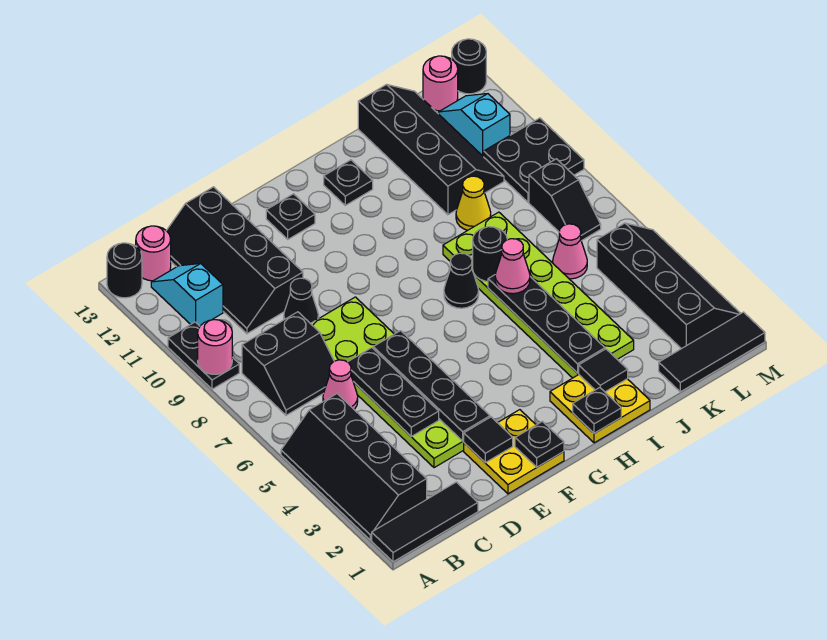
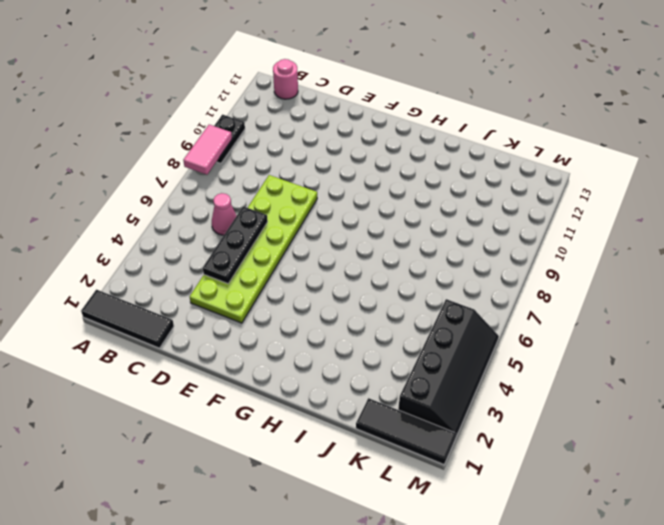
pink tile A8:A9 level 2 -> pink round brick A9 level 2
none -> black slope A2:B5 level 1 top B
none -> black round brick A13 level 1
none -> black slope B7:C8 level 1 top 8
none -> cyan slope B11:B12 level 1 top 11

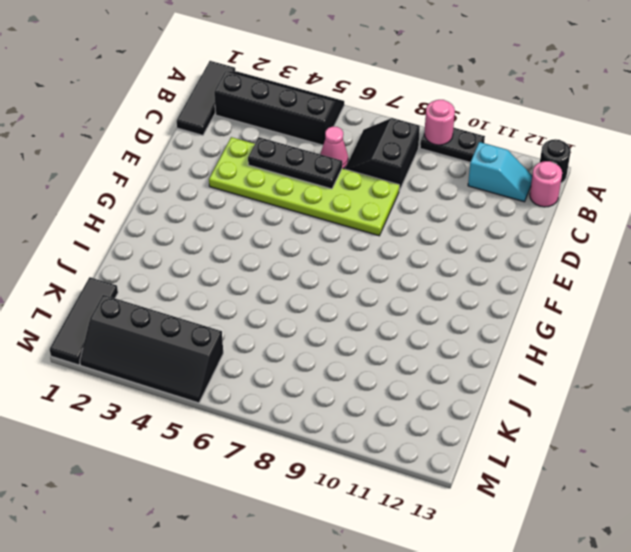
none -> black slope C10:D13 level 1 top D
none -> black cone D9 level 1
none -> yellow plate E1:F2 level 1
none -> black plate F12 level 1

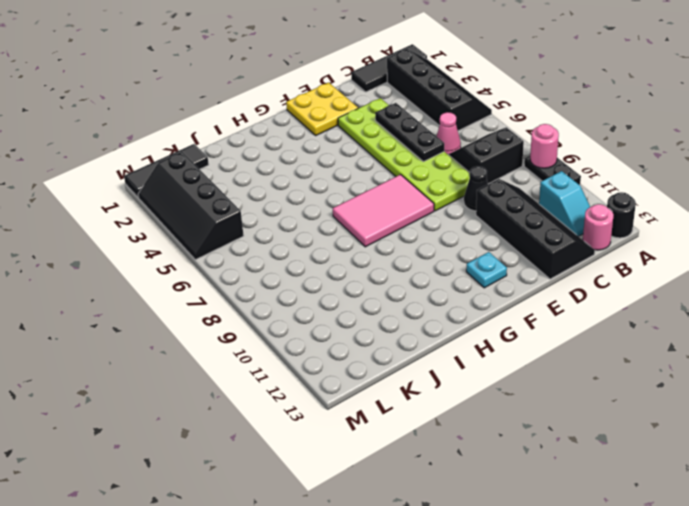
pink tile F7:H8 level 1 -> black cone H7 level 1
cyan plate F12 level 1 -> black plate F12 level 1
none -> yellow plate H1:I2 level 1
none -> black plate H12 level 1
none -> lime plate I3:J8 level 1
none -> yellow cone J9 level 1

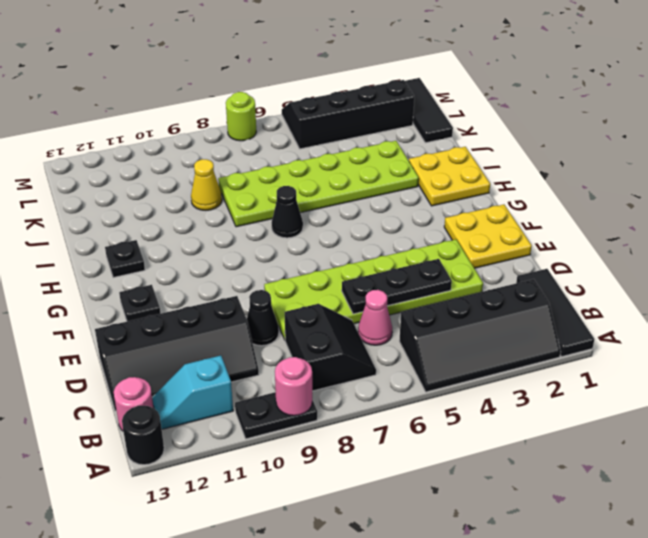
lime round brick M7 level 1 -> none
none -> black slope J10:K13 level 1 top J
none -> pink cone K6 level 1
none -> black slope L7:L8 level 1 top 8
none -> black plate L9:M10 level 1

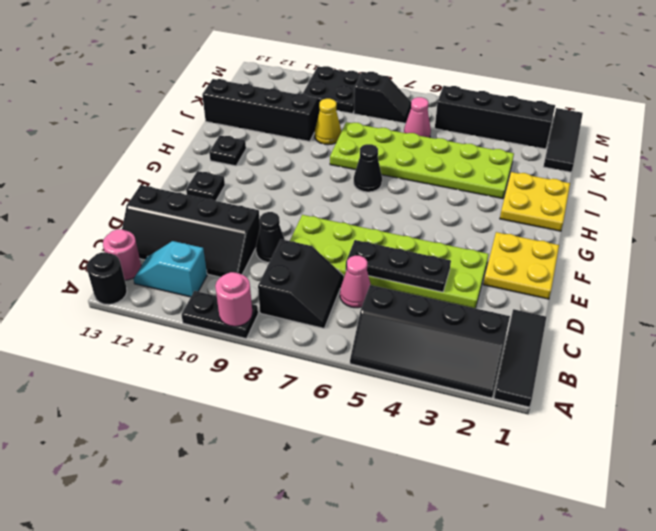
none -> cyan slope L11:L12 level 1 top 11
none -> pink round brick L13 level 1
none -> black round brick M13 level 1
none -> black tile E2 level 2

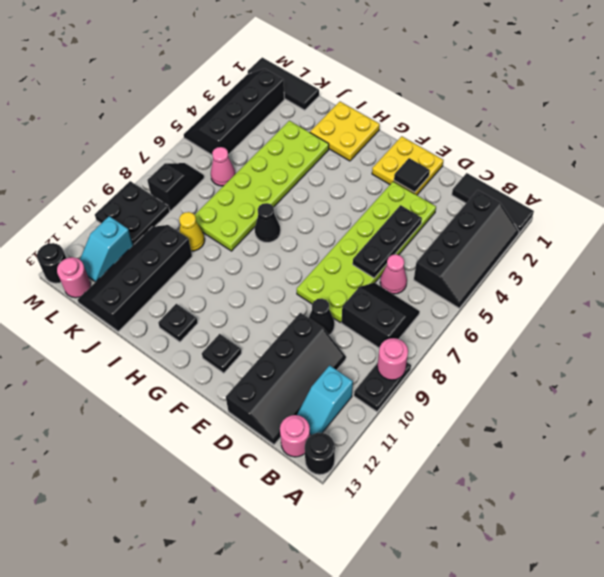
none -> black plate E3:E6 level 2
none -> black plate F1 level 2
none -> black plate H1 level 2
none -> black tile I2 level 2

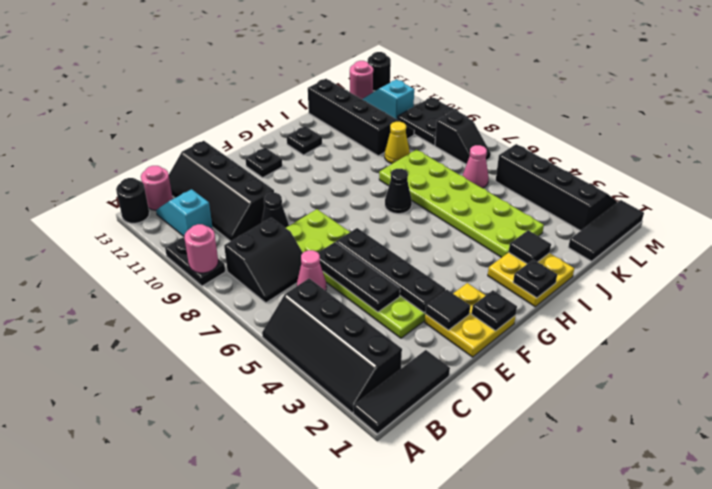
none -> black plate I3:I6 level 2
none -> black round brick I7 level 2
none -> pink cone I6 level 3

